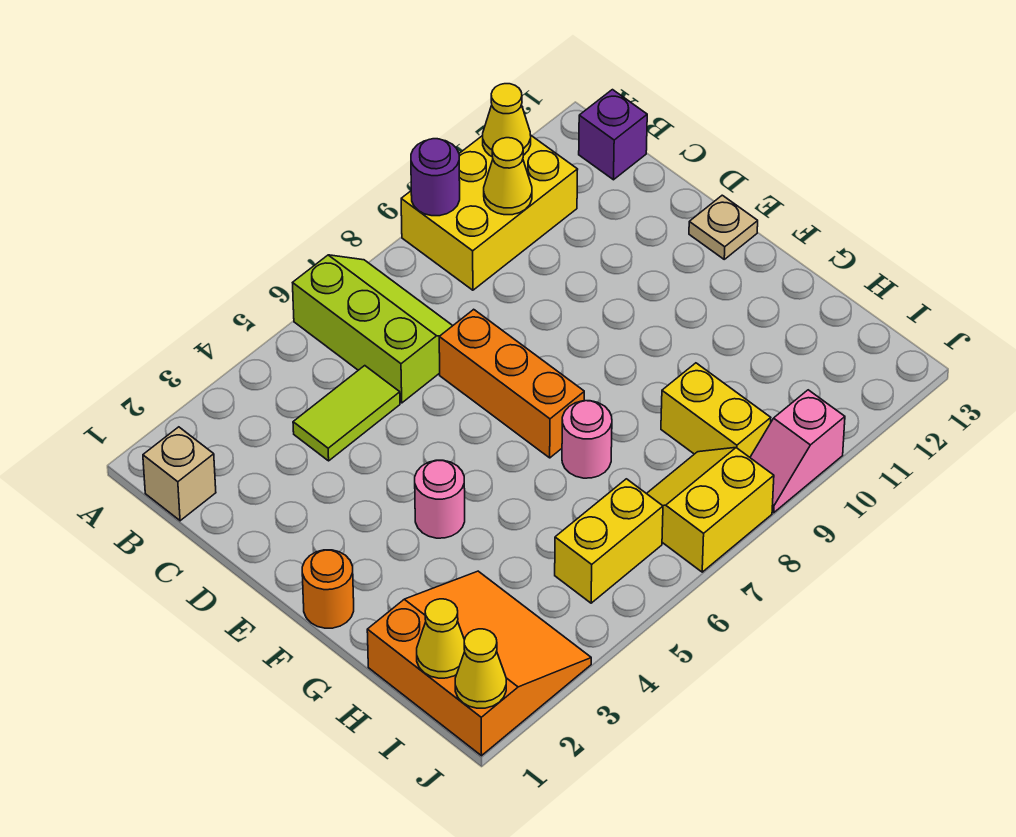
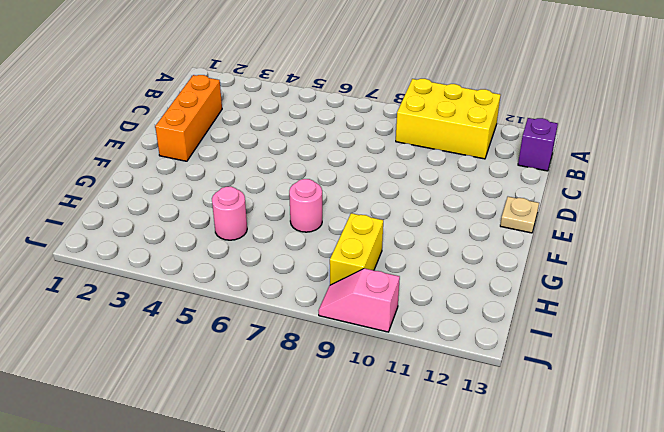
orange brick C2:E2 level 1 -> orange brick D7:F7 level 1
pink round brick H5 level 1 -> pink round brick F4 level 1
none -> lime slope A6:C7 level 1 top 6
none -> tan brick B1 level 1
none -> lime tile C4:C5 level 1

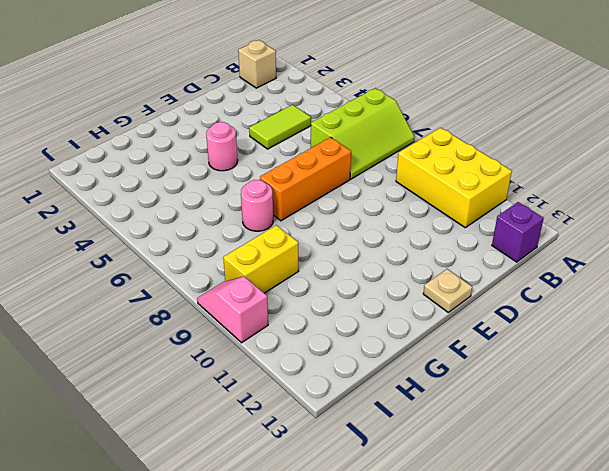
lime tile C4:D4 level 1 -> lime tile C4:C5 level 1
none -> orange round brick F1 level 1
none -> orange slope H1:J3 level 1 top 1
none -> yellow brick I5:I6 level 1

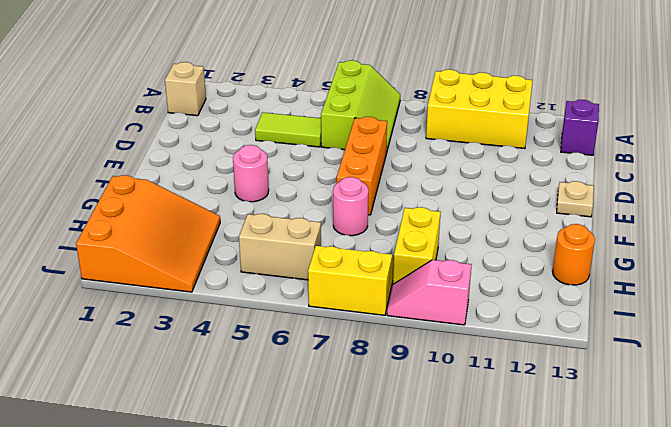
orange round brick H13 level 1 -> orange round brick F1 level 1
tan brick I5:I6 level 1 -> yellow brick I5:I6 level 1
none -> purple round brick A9 level 2
none -> yellow cone A11 level 2
none -> yellow cone B10 level 2

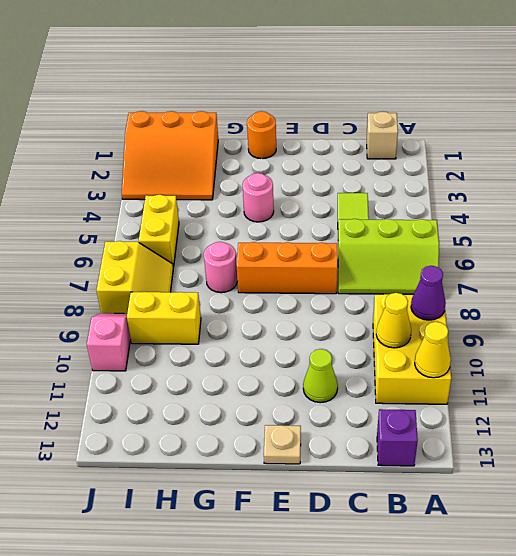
purple cone A9 level 2 -> purple round brick A9 level 2
lime cone D11 level 1 -> none
none -> yellow cone I1 level 2
none -> yellow cone J1 level 2

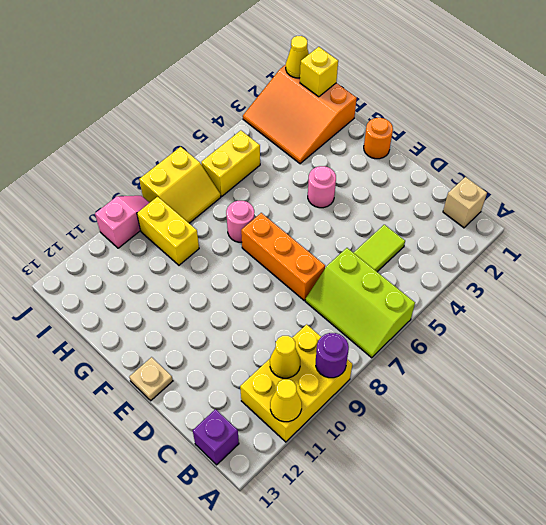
yellow brick I1 level 2 -> yellow cone I1 level 2

